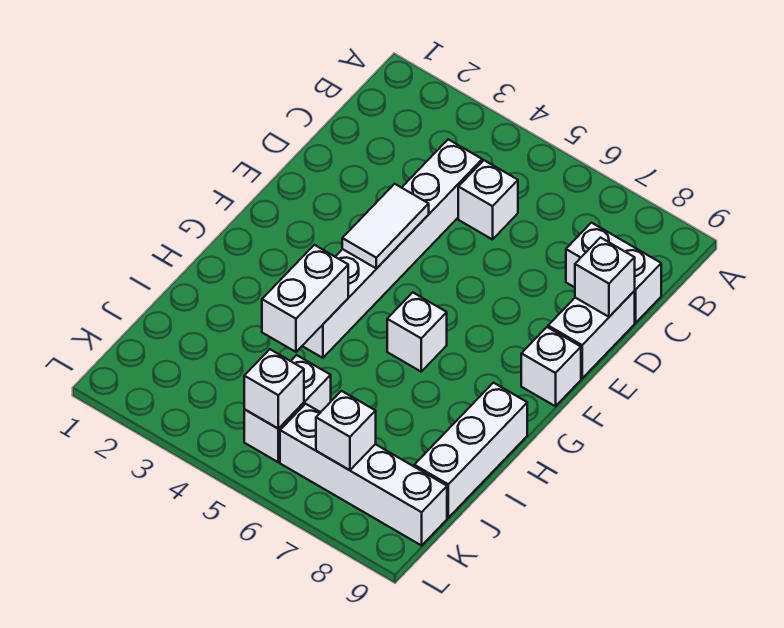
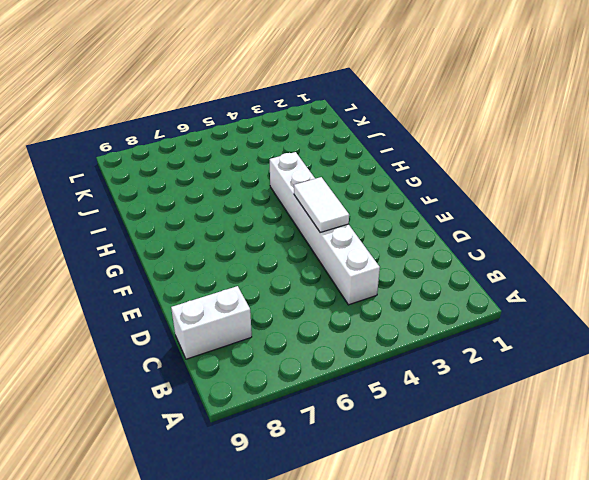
none -> white brick C5 level 1
none -> white brick D9:E9 level 1
none -> white brick F9 level 1

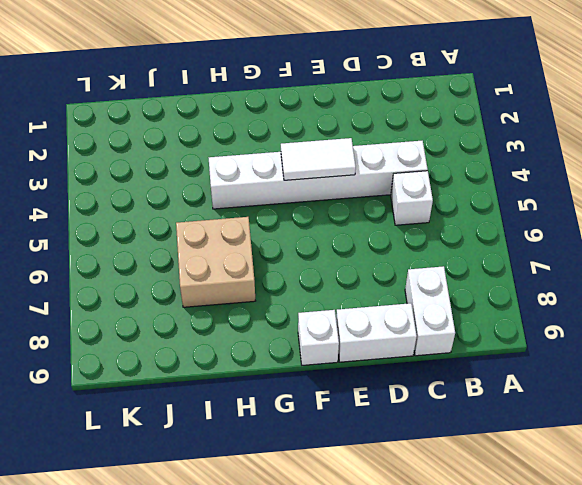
tan brick H6:I7 level 1 -> none
none -> white brick G6 level 1
none -> white brick H9:J9 level 1
none -> white brick J5:K5 level 1

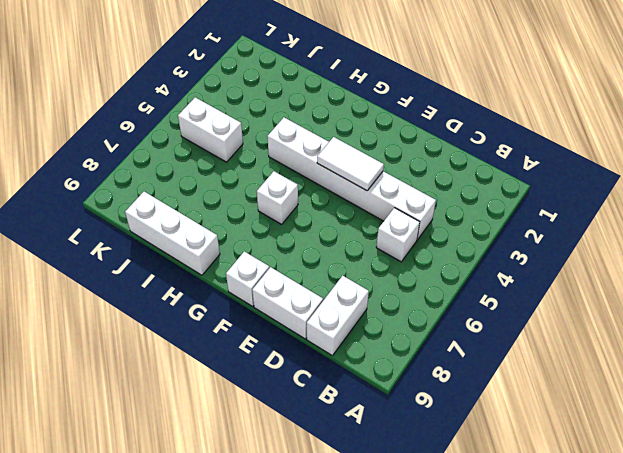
none -> white brick K6:K9 level 1
none -> white brick D9 level 2
none -> white brick H4:I4 level 2

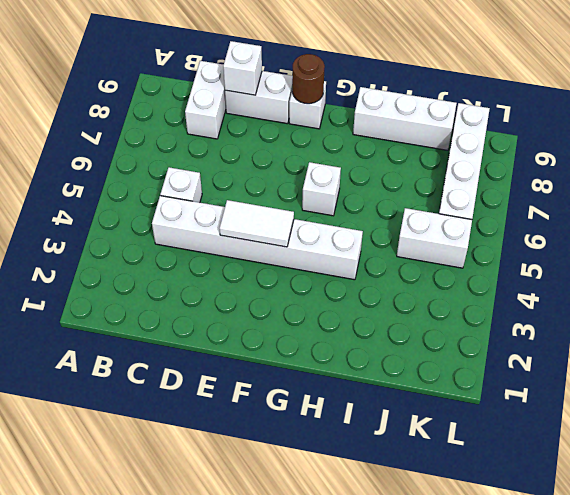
brown round brick F9 level 2 -> none
none -> white brick H4:I4 level 2
none -> white brick K5 level 2
none -> white brick K7 level 2

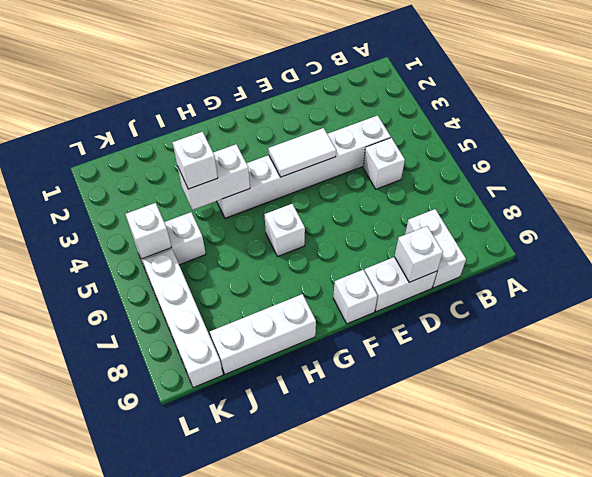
white brick I4 level 3 -> white brick K7 level 2

